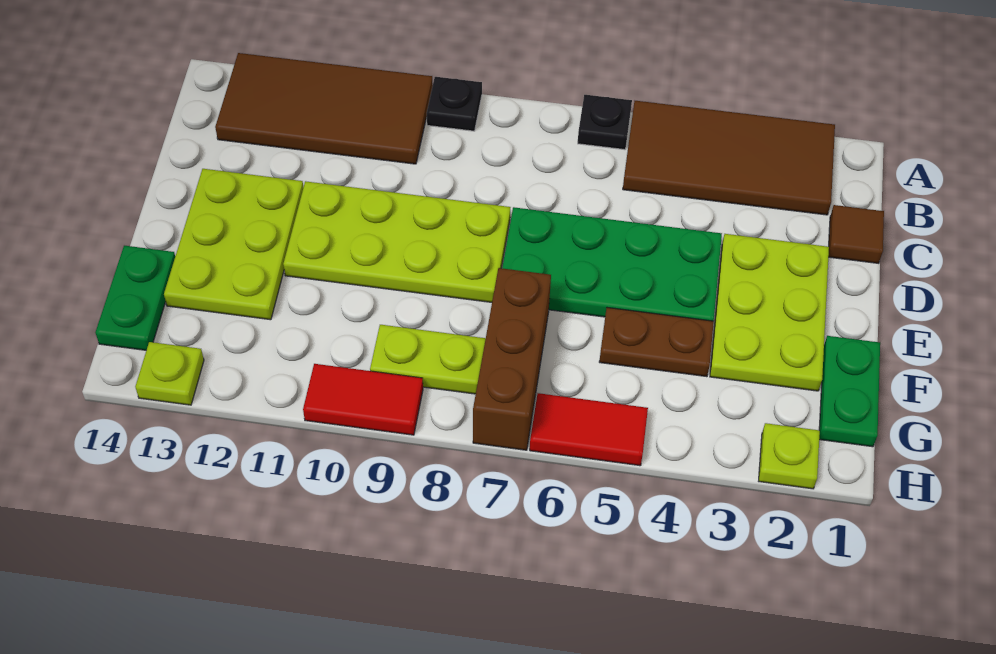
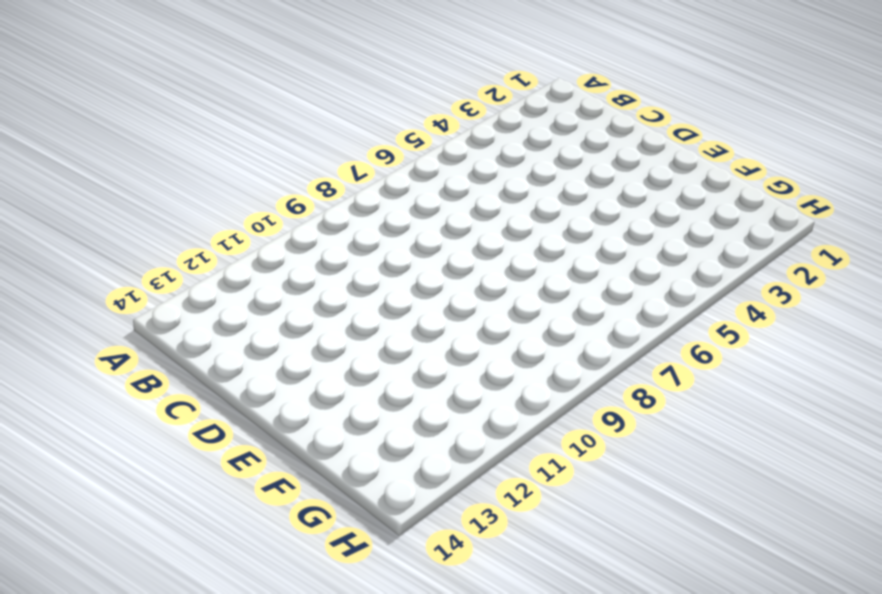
none -> brown tile A2:B5 level 1
none -> black plate A6 level 1
none -> black plate A9 level 1

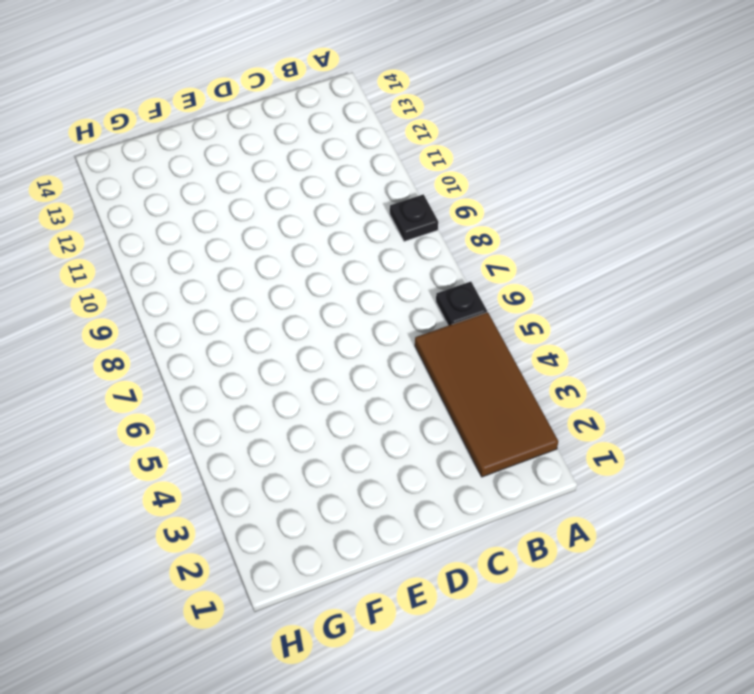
none -> brown tile A10:B13 level 1
none -> brown tile C1 level 1
none -> lime plate D2:F3 level 1

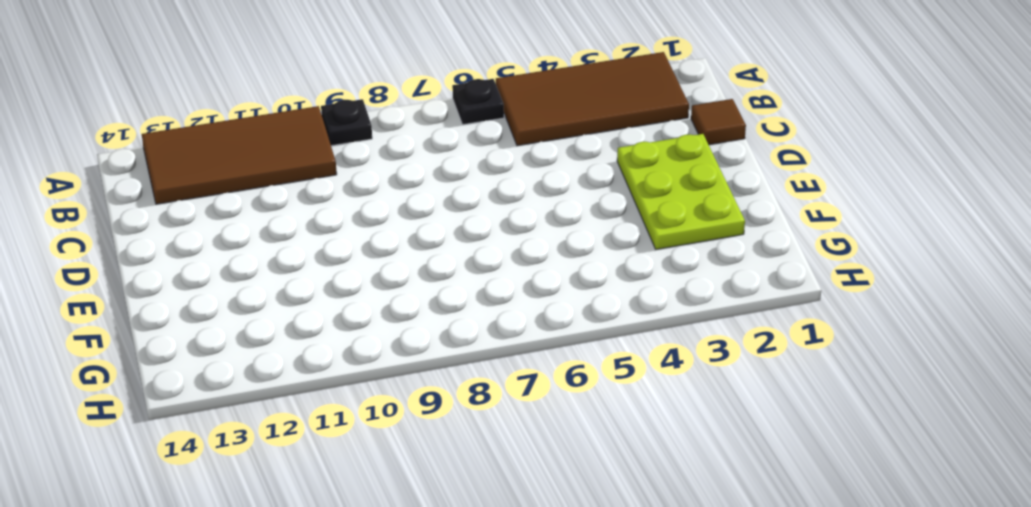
none -> green plate D4:E7 level 1
none -> lime plate D8:E11 level 1
none -> lime plate D12:F13 level 1

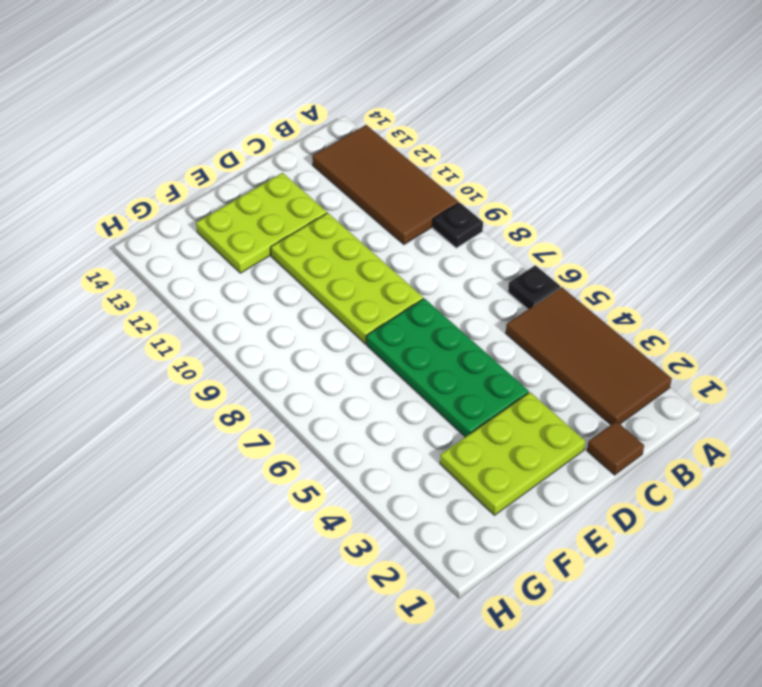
none -> green plate F1:G1 level 1
none -> brown plate F4:F5 level 1
none -> brown brick F7:H7 level 1

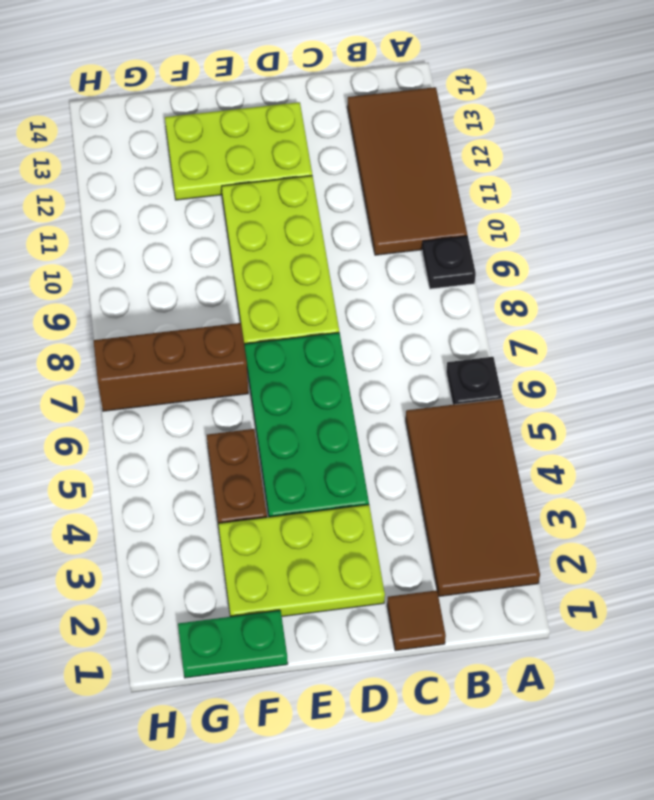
none -> green plate F14:G14 level 1
none -> lime plate G8:G9 level 1
none -> lime plate H2 level 1

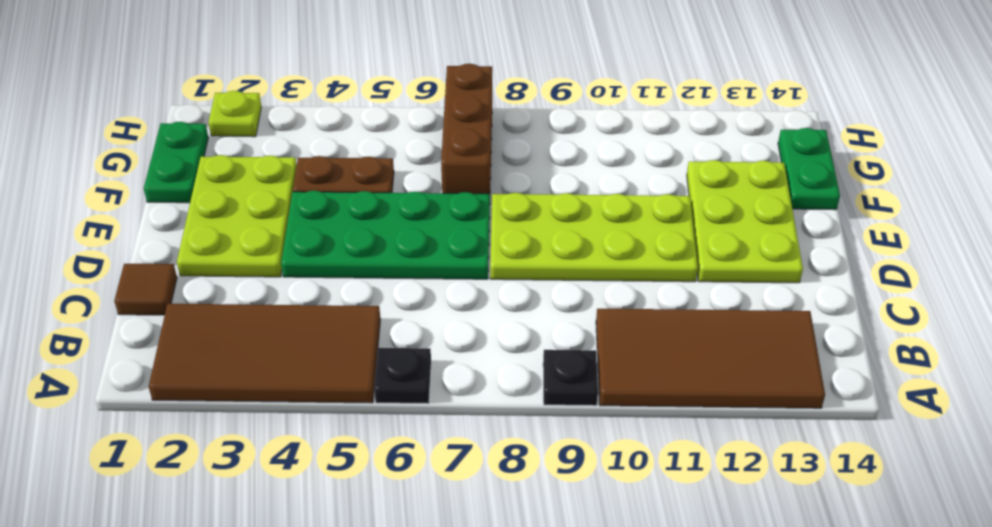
none -> lime plate G8:G9 level 1
none -> red tile H5:H6 level 1
none -> red tile H9:H10 level 1

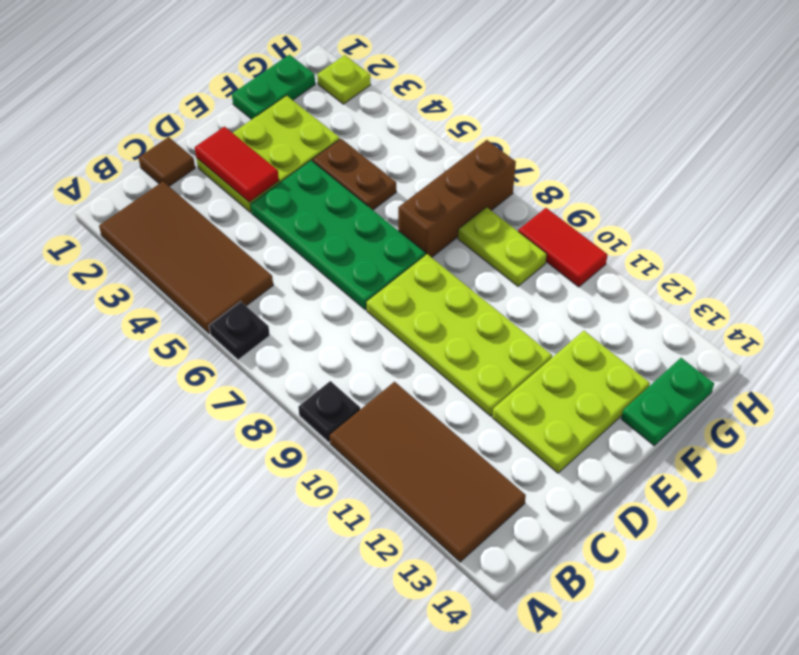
red tile D2:D3 level 2 -> red tile H5:H6 level 1
none -> lime plate H13 level 1

